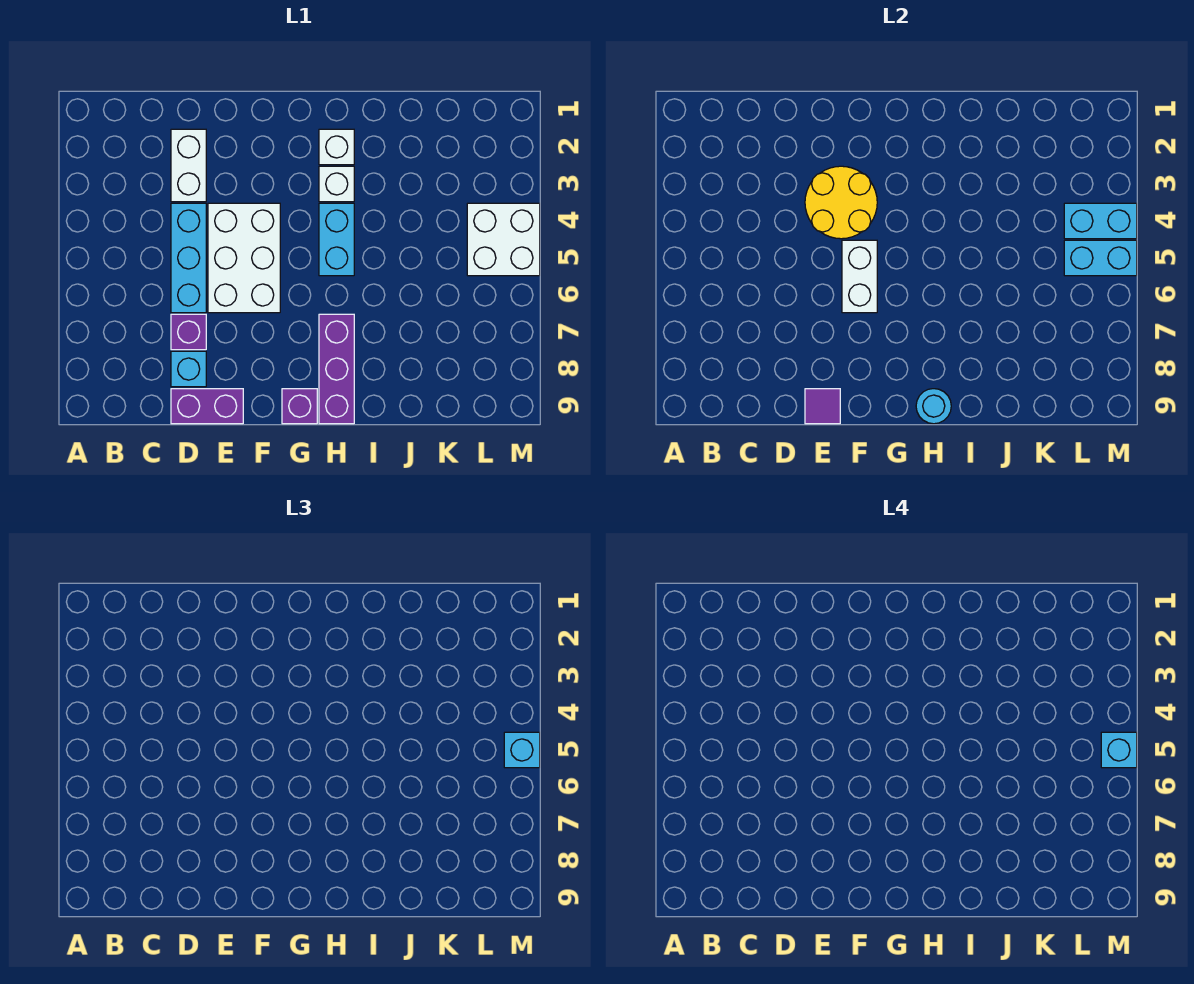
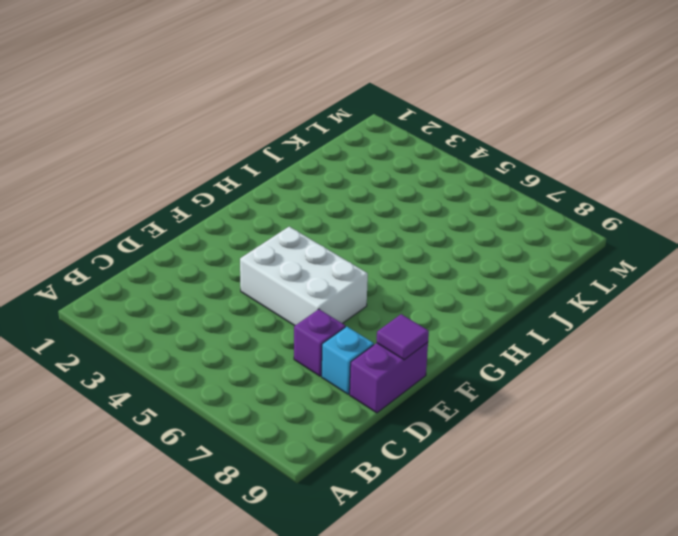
none -> white brick D2:D3 level 1
none -> cyan brick D4:D6 level 1
none -> purple brick G9 level 1

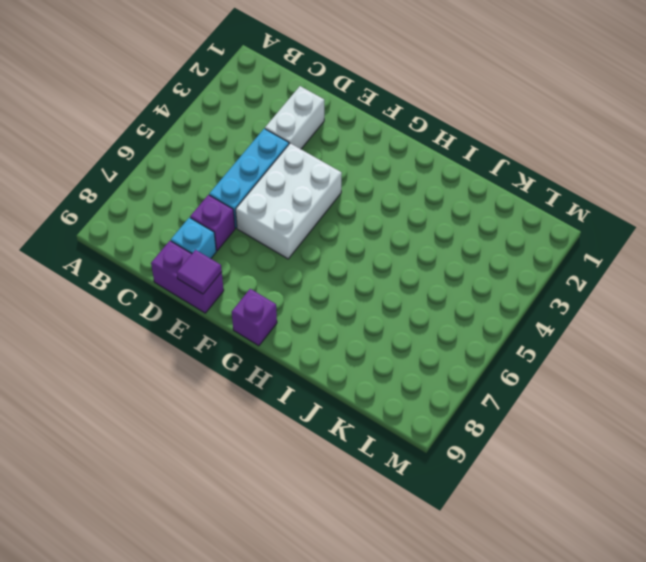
none -> white brick H2 level 1
none -> white brick H3 level 1
none -> cyan brick H4:H5 level 1

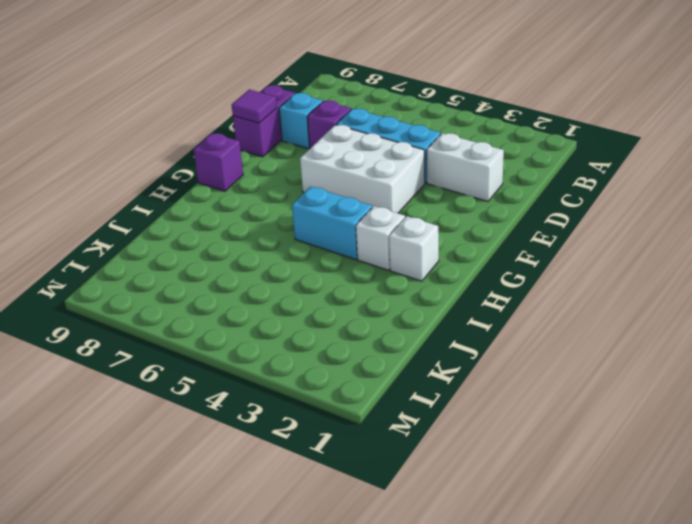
none -> purple brick H7:H9 level 1
none -> white brick L4:M5 level 1
none -> yellow round brick E3:F4 level 2

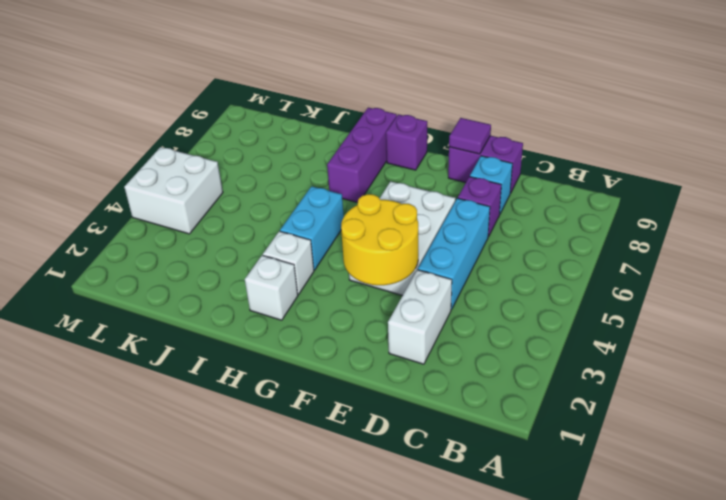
none -> white brick F5:F6 level 2
none -> cyan round brick H9 level 2
none -> cyan brick L4:M4 level 2

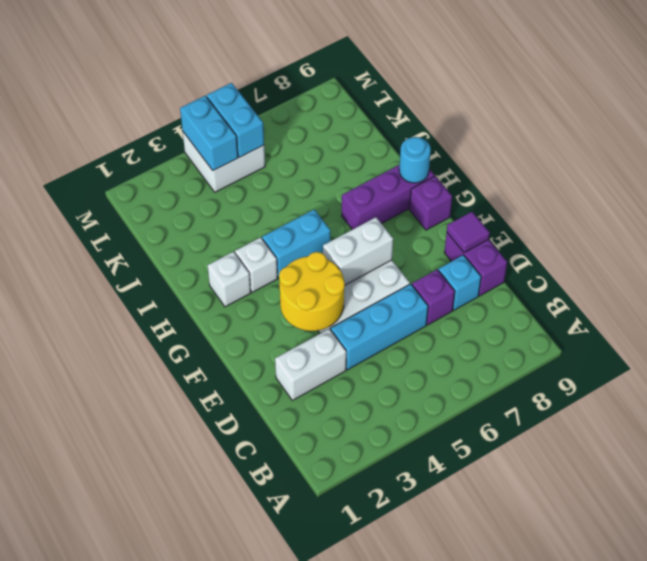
none -> cyan brick M5 level 3
none -> cyan brick M5 level 4

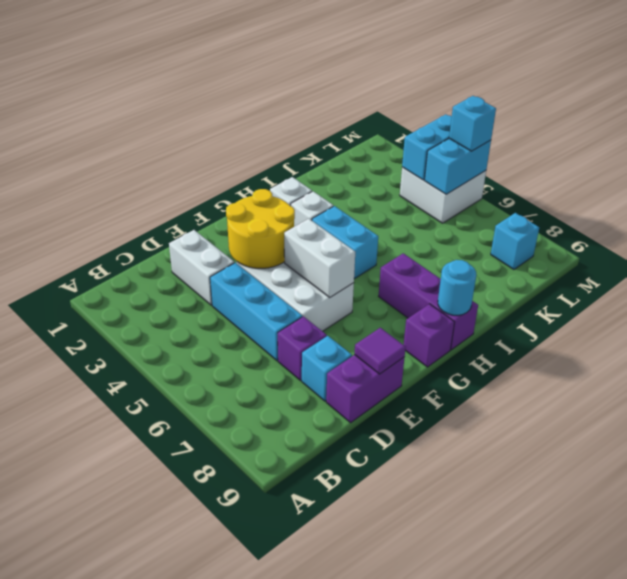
cyan brick L8 level 1 -> cyan brick M5 level 4

